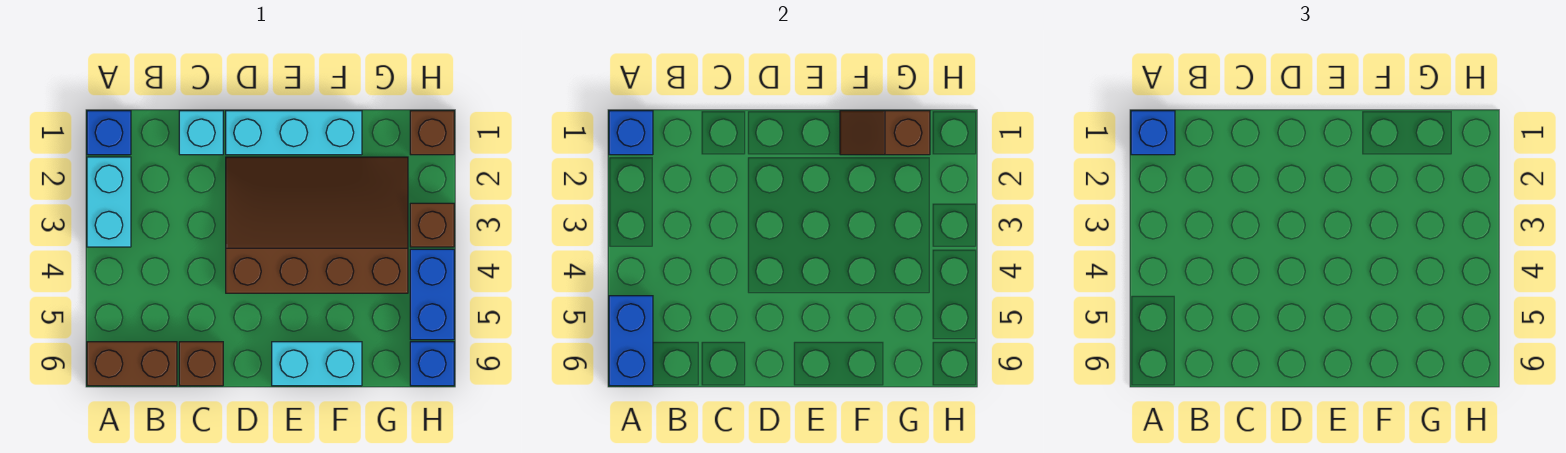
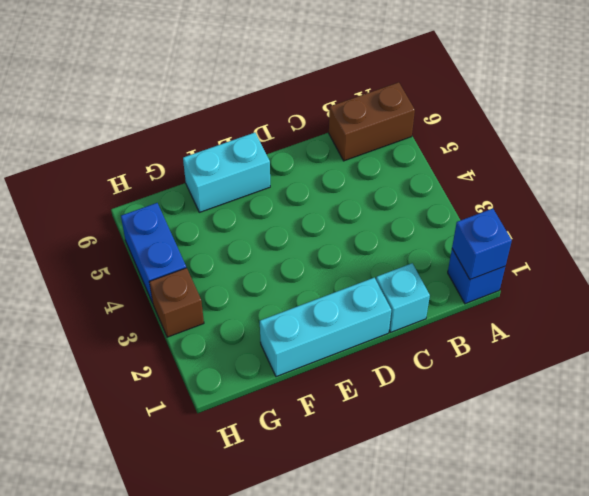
none -> cyan brick A2:A3 level 1
none -> brown brick C6 level 1
none -> brown slope D2:G4 level 1 top 4

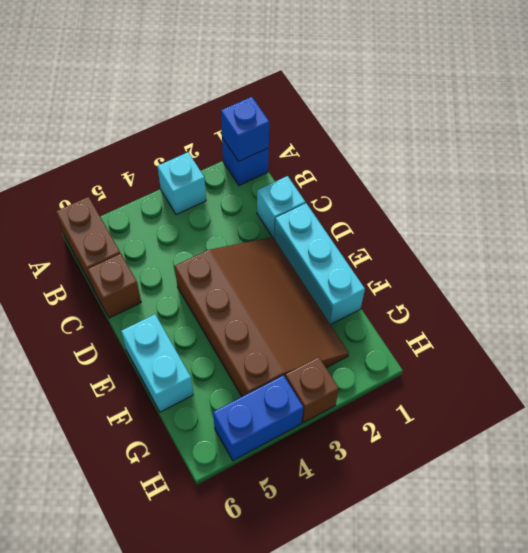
cyan brick A3 level 1 -> cyan brick A2:A3 level 1
none -> brown brick H1 level 1
none -> blue brick H6 level 1
none -> blue brick A5:A6 level 2

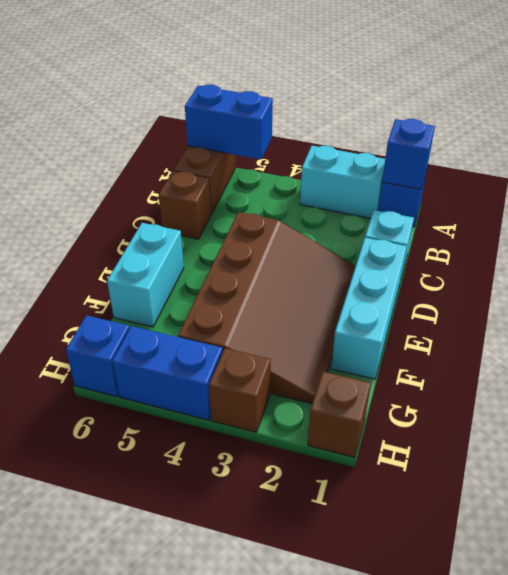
none -> brown slope F1:G1 level 2 top G
none -> blue brick A1 level 3

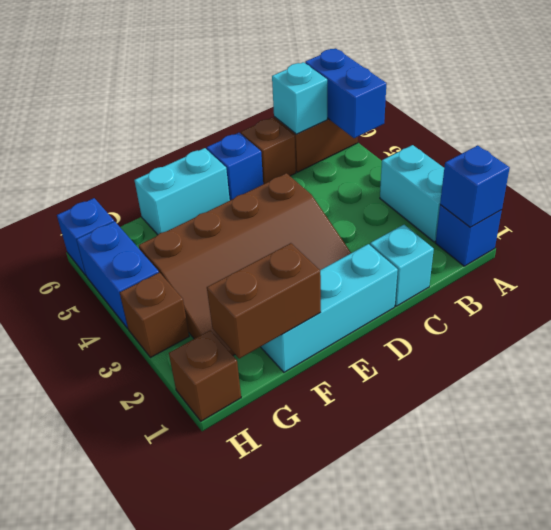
cyan brick B6 level 2 -> none
blue brick D6 level 1 -> blue brick A1 level 3
brown brick F1:G1 level 2 -> brown slope F1:G1 level 2 top G

